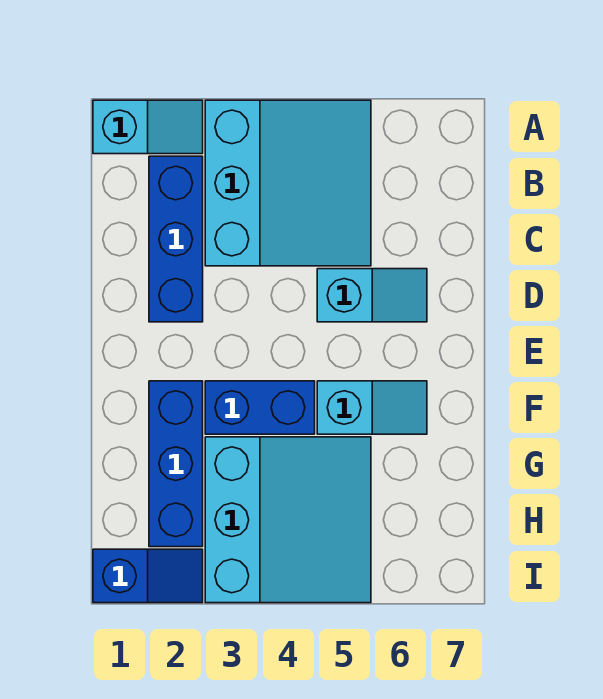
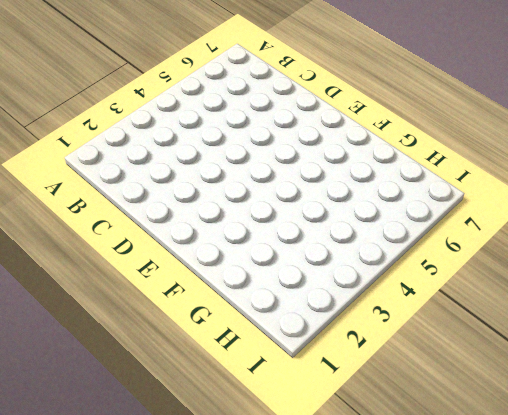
none -> cyan slope A1:A2 level 1 top 1
none -> cyan slope A3:C5 level 1 top 3

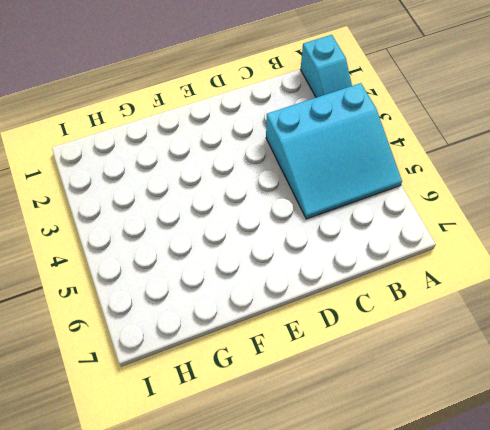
none -> blue brick B2:D2 level 1
none -> cyan slope D5:D6 level 1 top 5

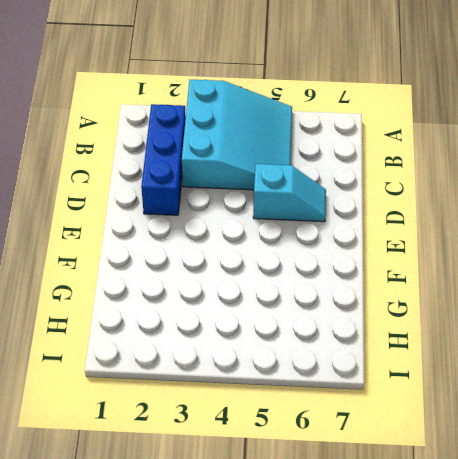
none -> cyan slope A1:A2 level 1 top 1
none -> blue brick F2:H2 level 1

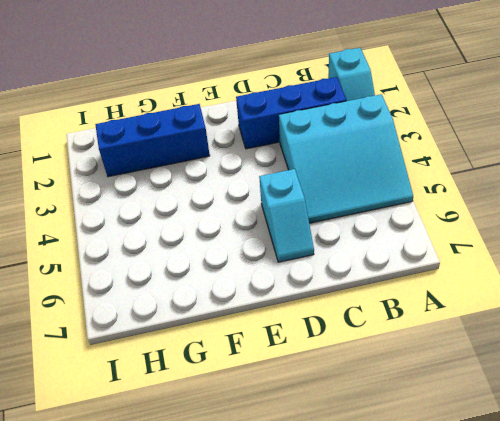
none -> blue brick F3:F4 level 1
none -> cyan slope F5:F6 level 1 top 5

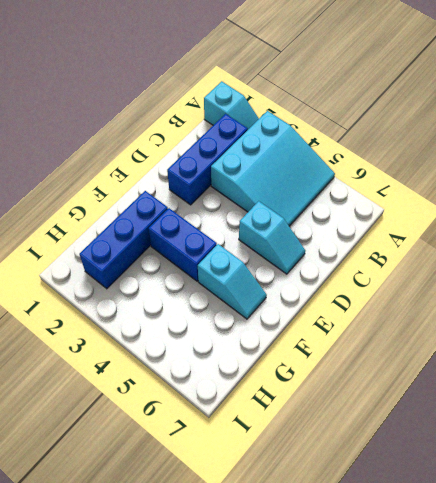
none -> cyan slope G3:I5 level 1 top 3
none -> blue slope I1:I2 level 1 top 1

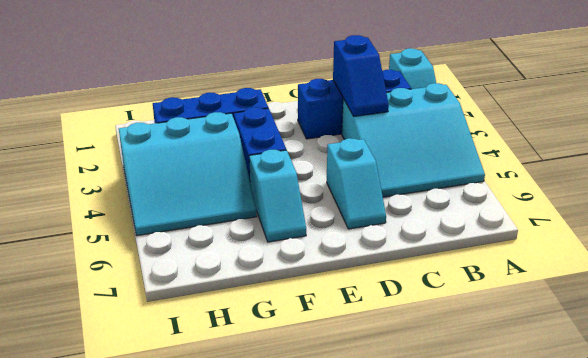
blue slope C2:C3 level 2 top 2 -> blue slope I1:I2 level 1 top 1

